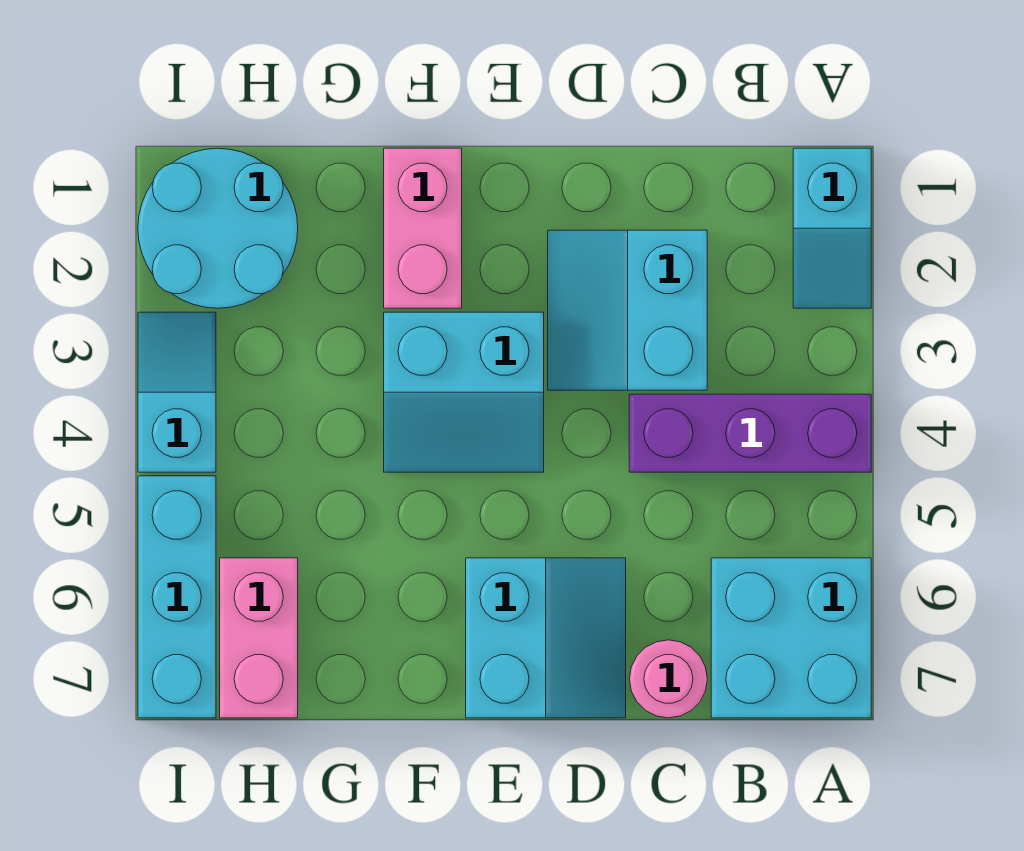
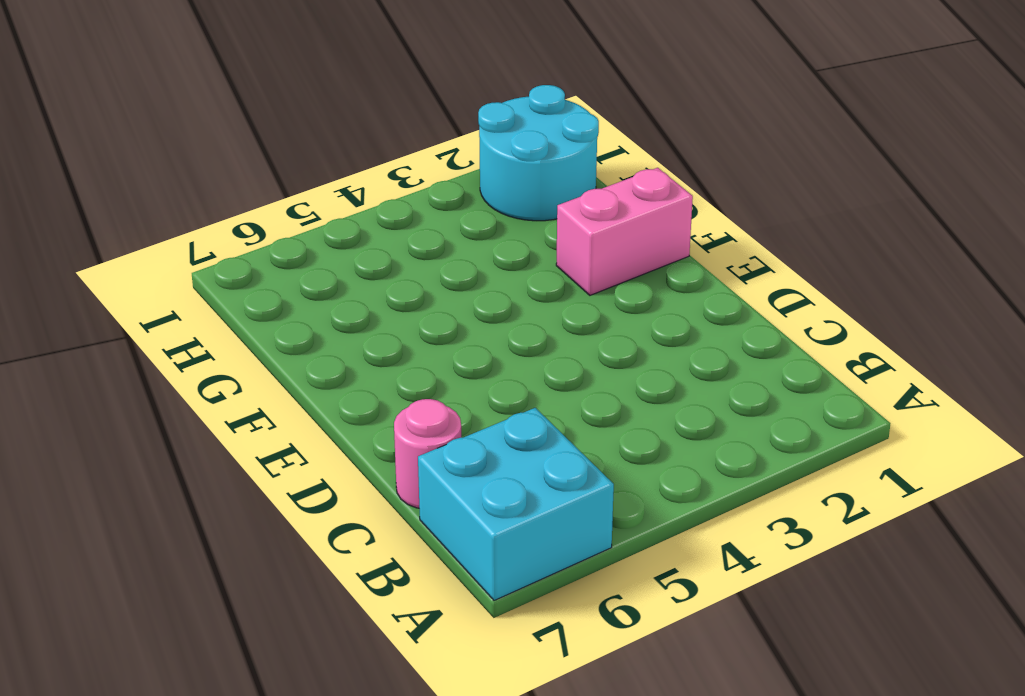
none -> cyan slope A1:A2 level 1 top 1
none -> purple brick A4:C4 level 1
none -> cyan slope C2:D3 level 1 top C

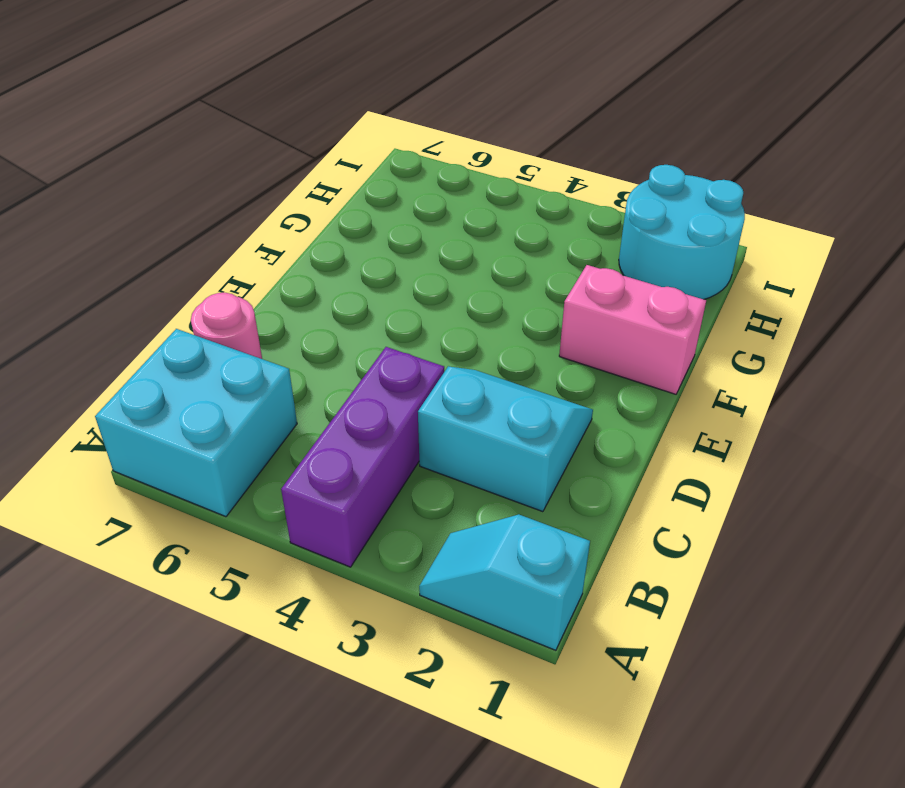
none -> cyan slope D6:E7 level 1 top E
none -> cyan slope E3:F4 level 1 top 3
none -> pink brick H6:H7 level 1

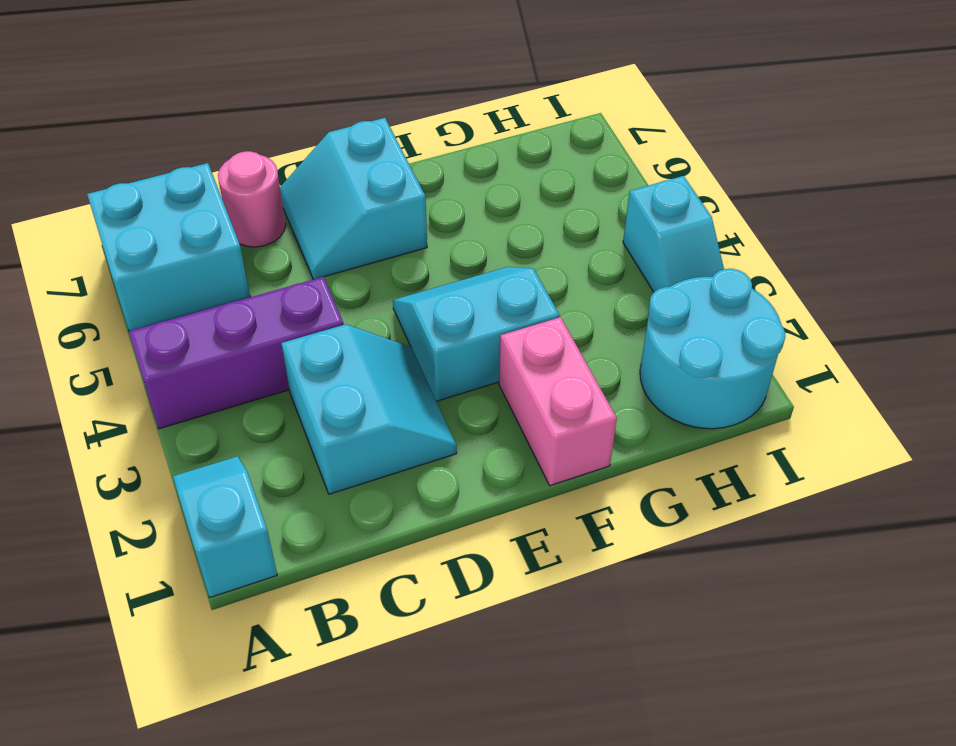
none -> pink brick H6:H7 level 1
none -> cyan brick I5:I7 level 1

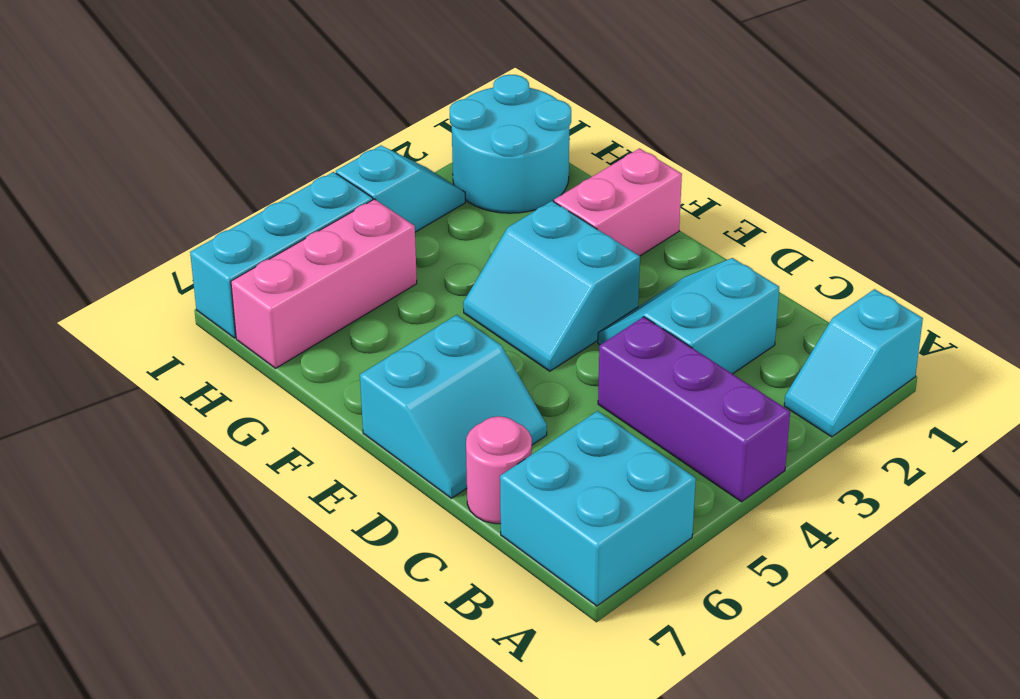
pink brick H5:H7 level 1 -> pink brick H6:H7 level 1

